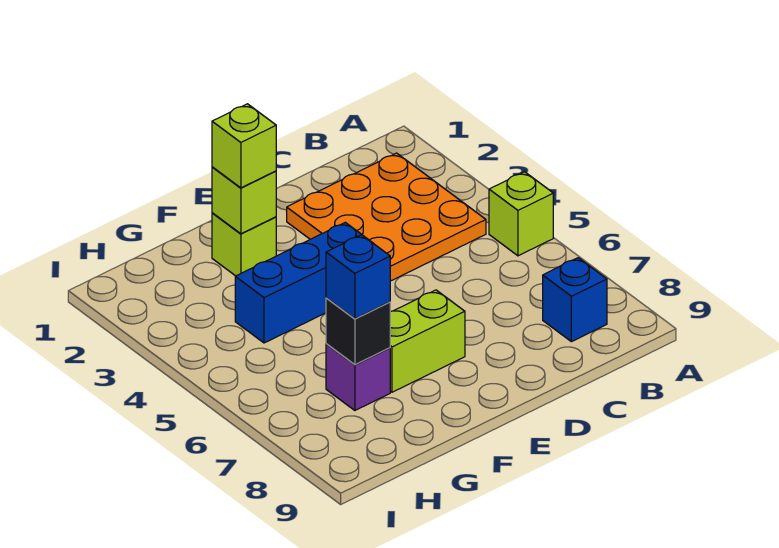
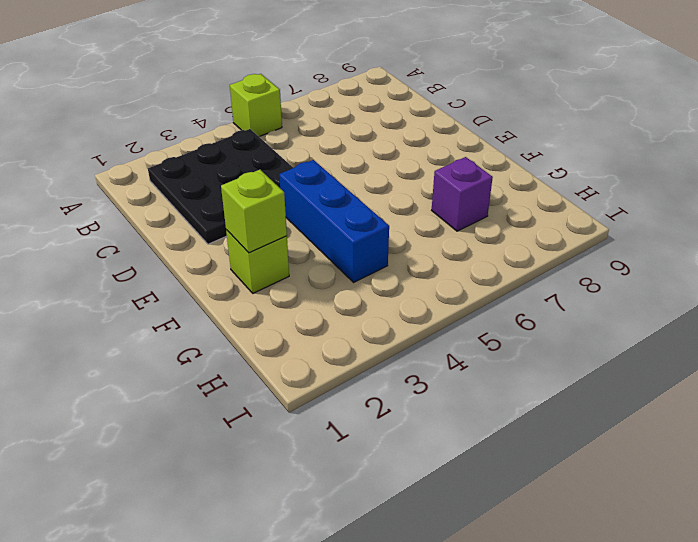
black plate B2:D4 level 1 -> orange plate B2:D4 level 1
none -> blue brick B8 level 1
none -> lime brick E7:F7 level 1

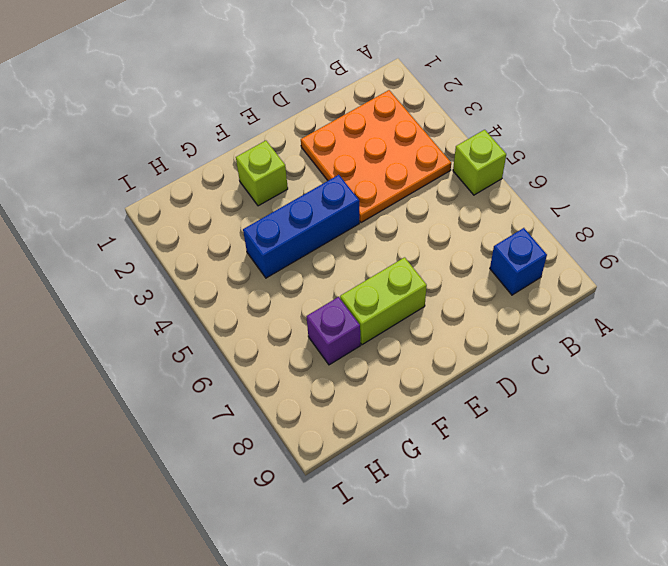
none -> lime brick F2 level 2
none -> black brick G7 level 2

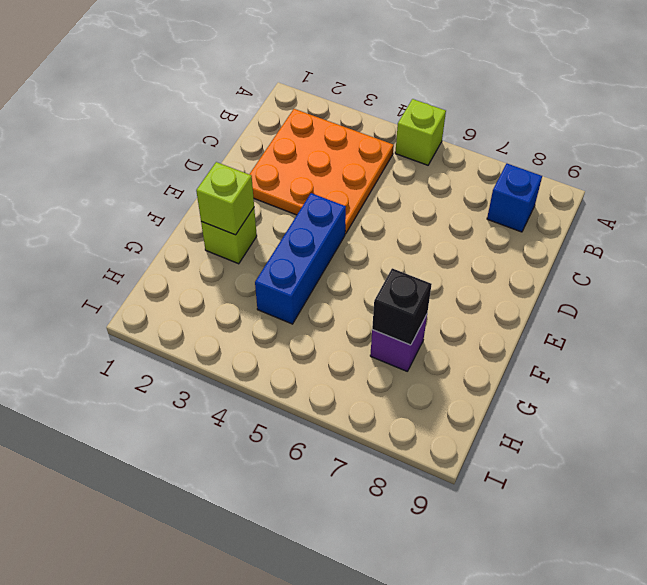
none -> lime brick E7:F7 level 1
none -> lime brick F2 level 3

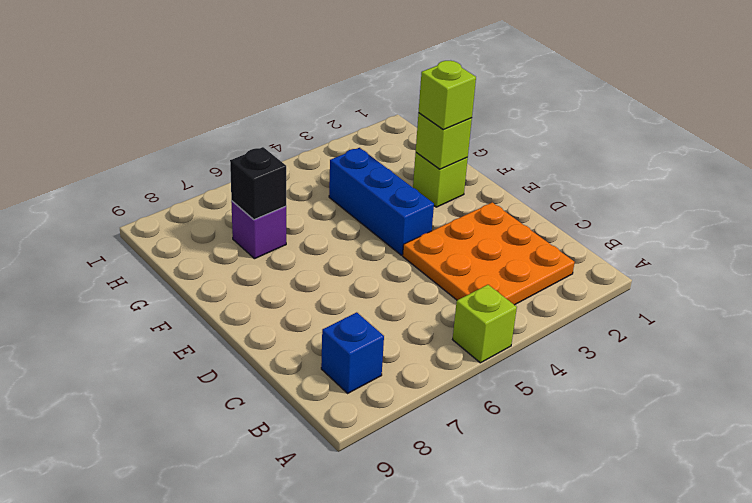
none -> lime brick E7:F7 level 1
none -> blue brick G7 level 3

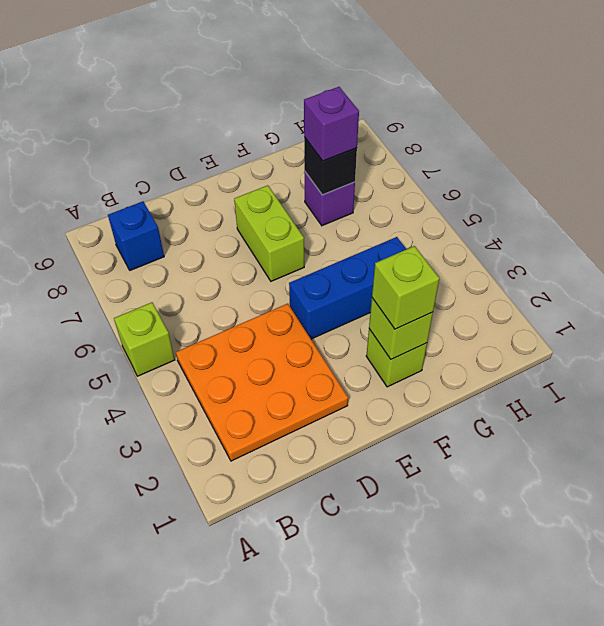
lime brick E6:E7 level 1 -> lime brick E7:F7 level 1
purple brick G7 level 3 -> blue brick G7 level 3

